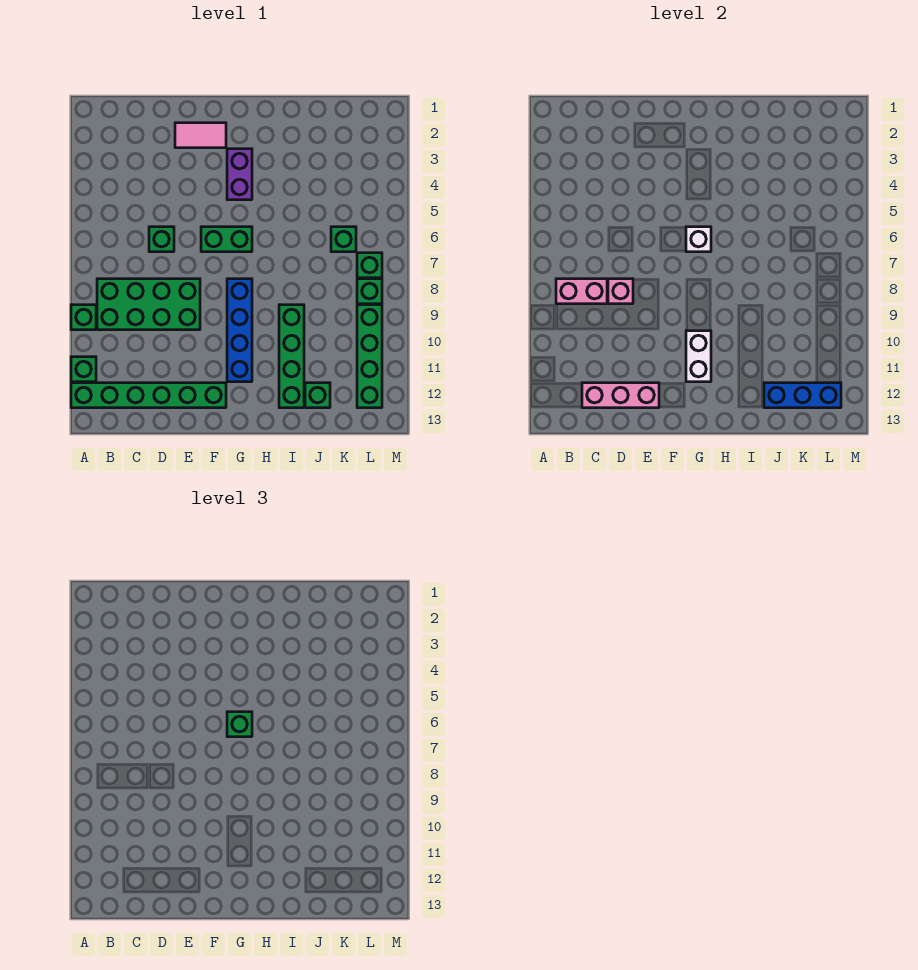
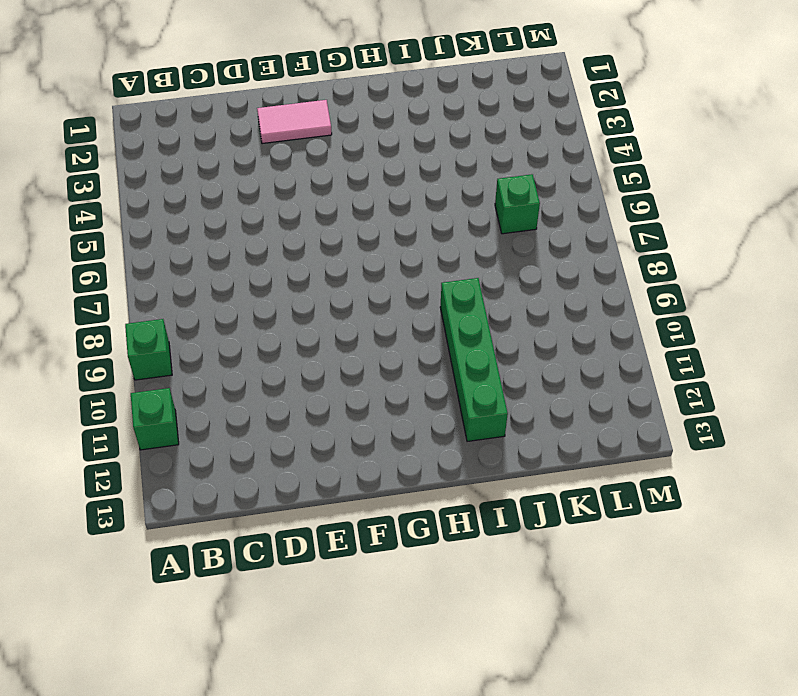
none -> green brick A12:F12 level 1
none -> green brick B8:E9 level 1
none -> green brick D6 level 1

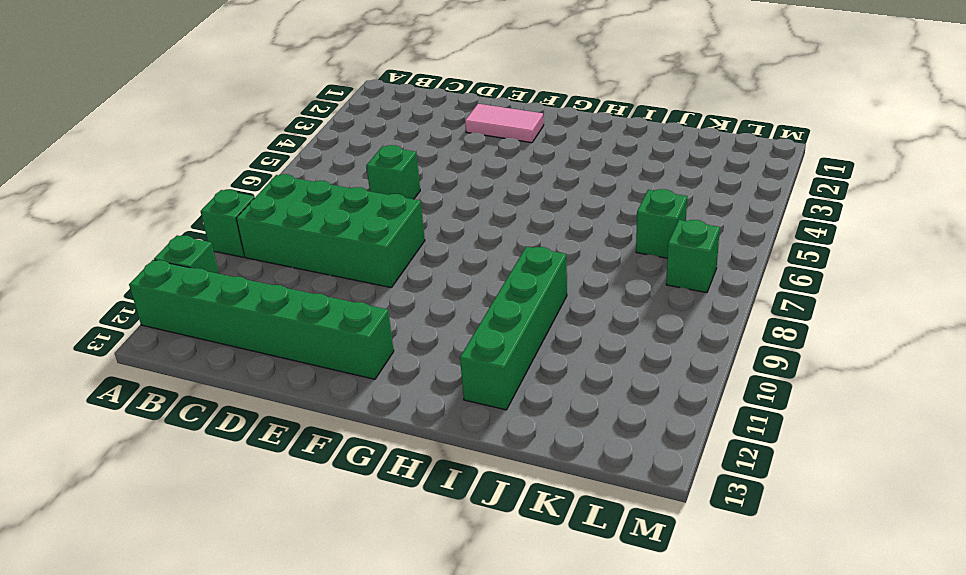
none -> green brick F6:G6 level 1
none -> purple brick G3:G4 level 1
none -> blue brick G8:G11 level 1

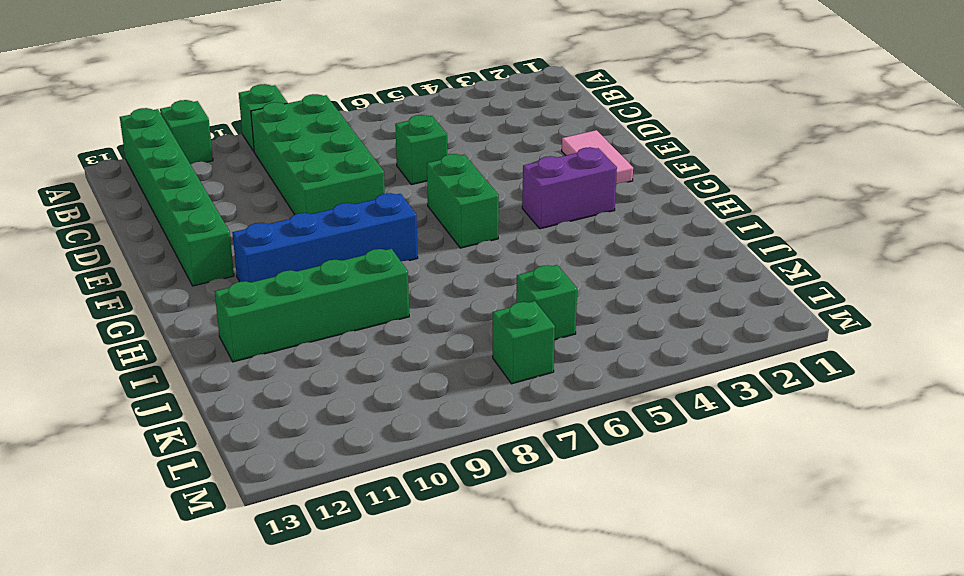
none -> green brick J12 level 1
none -> green brick L8 level 1
none -> green brick L9:L12 level 1

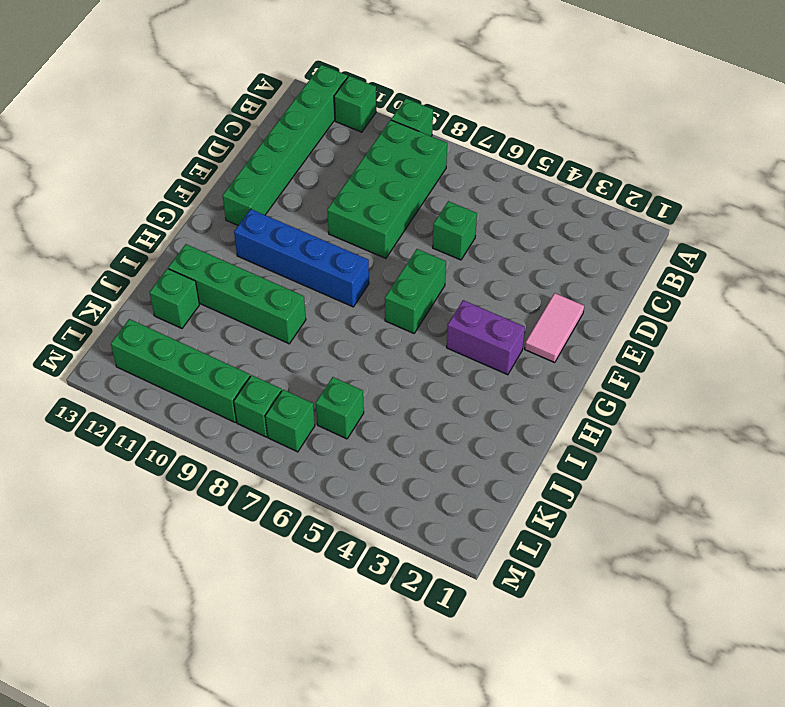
none -> pink brick B8:C8 level 2
none -> pink brick C12:E12 level 2
none -> pink brick D8 level 2

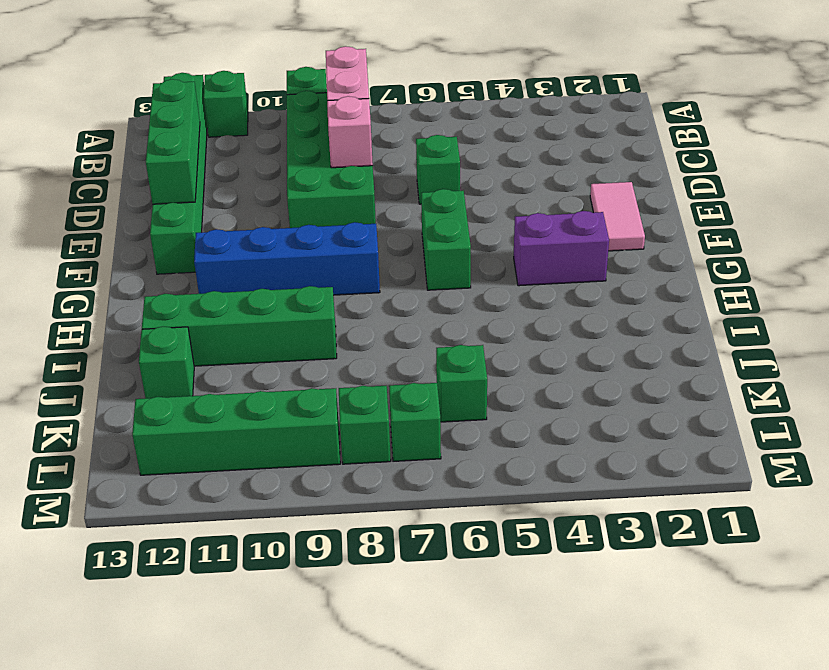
green brick C12:E12 level 2 -> pink brick C12:E12 level 2
none -> white brick G6 level 2
none -> white brick G10:G11 level 2
none -> blue brick J12:L12 level 2

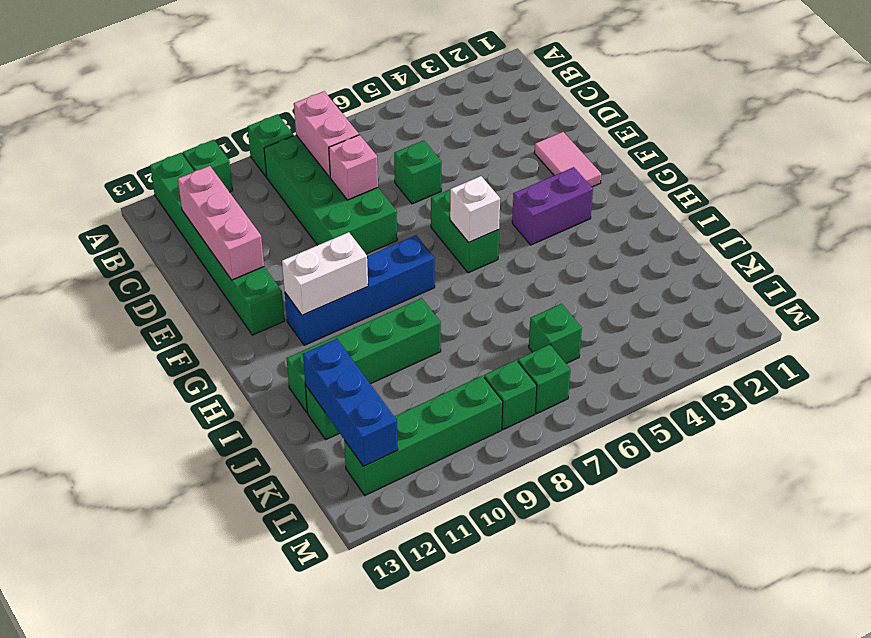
none -> green brick G6 level 3

